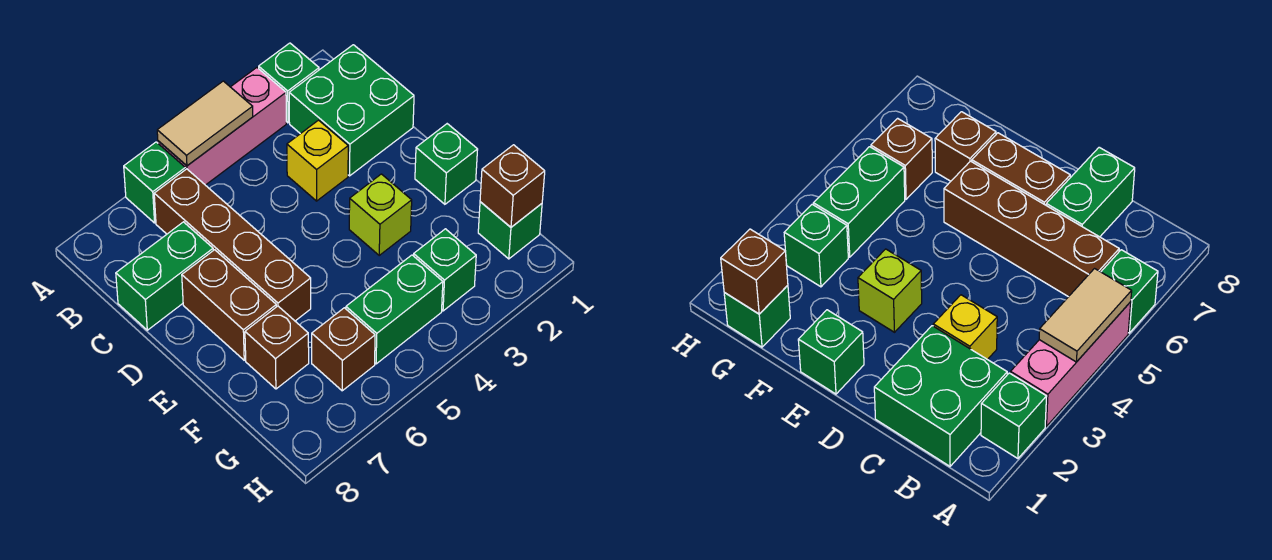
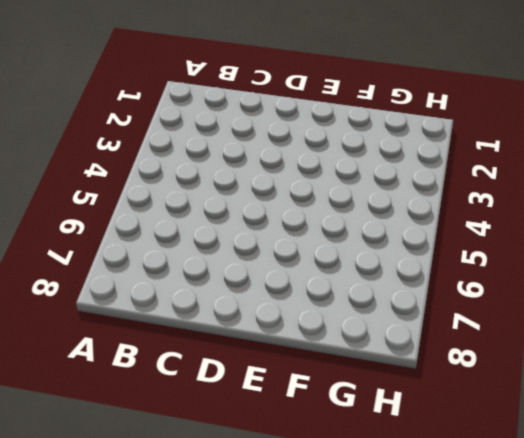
none -> green brick A2 level 1
none -> pink brick A3:A5 level 1
none -> green brick A6 level 1

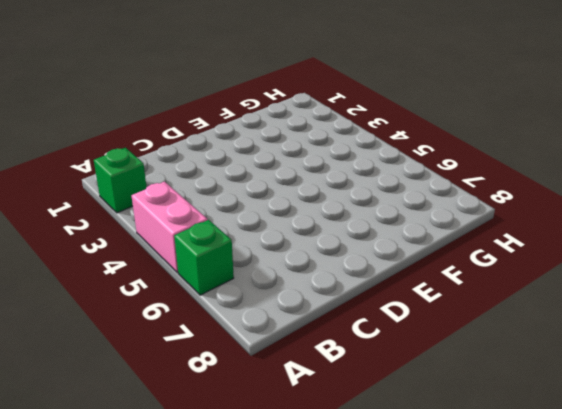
pink brick A4:A5 level 1 -> pink brick A3:A5 level 1
none -> green brick B1:C2 level 1
none -> brown brick B6:E6 level 1
none -> yellow brick C3 level 1

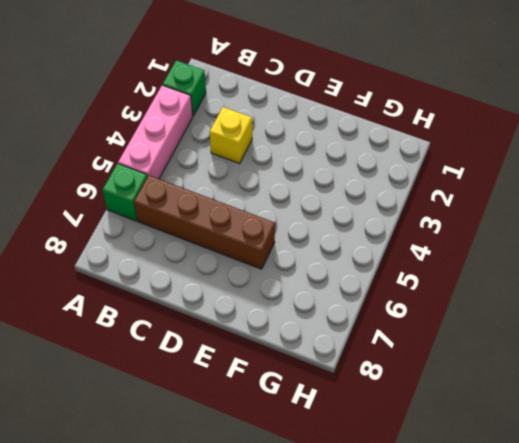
none -> green brick B1:C2 level 1
none -> green brick C7:C8 level 1
none -> brown brick D7:E7 level 1

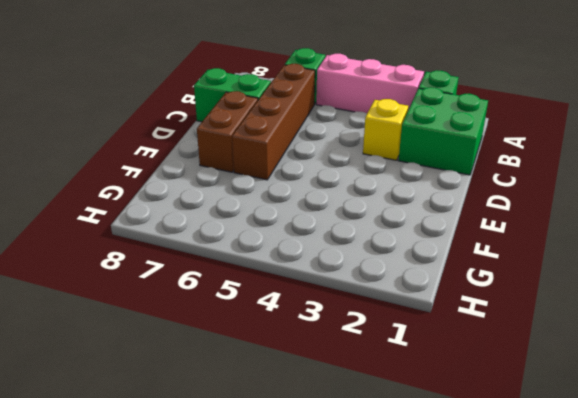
none -> green brick E1 level 1
none -> lime brick E3 level 1
none -> brown brick F7 level 1

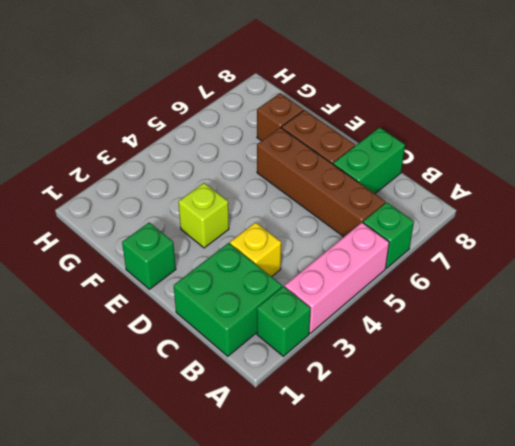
none -> green brick G1 level 1
none -> green brick G3 level 1
none -> green brick G4:G5 level 1

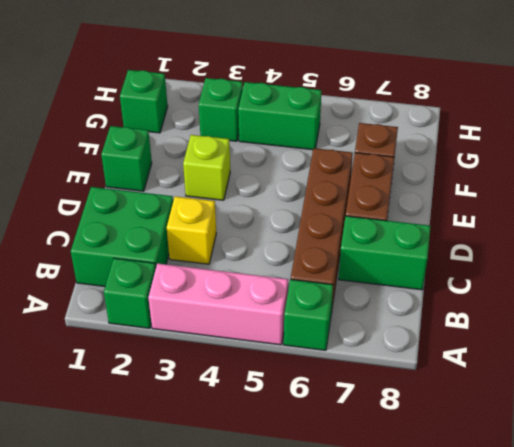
none -> brown brick G6 level 1
none -> tan tile A4:A5 level 2
none -> brown brick G1 level 2

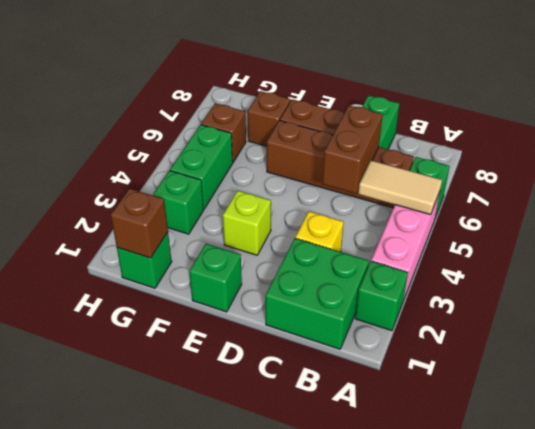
tan tile A5:B5 level 2 -> tan tile A4:A5 level 2
brown brick C5:C6 level 2 -> none

